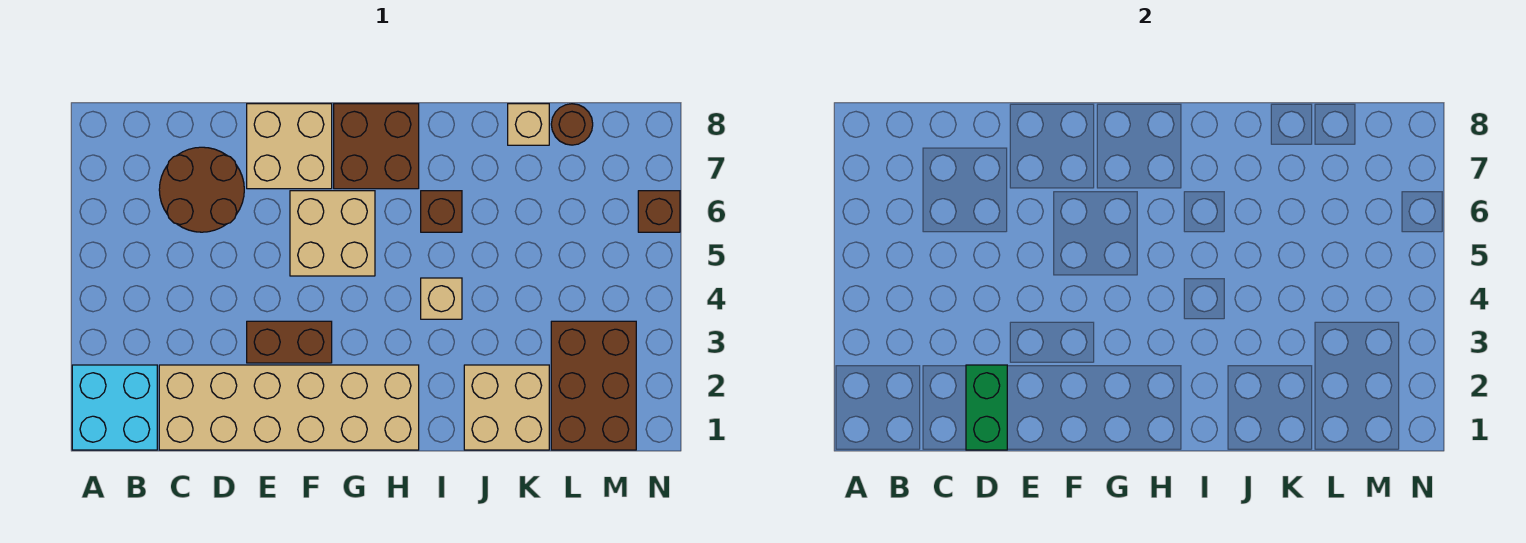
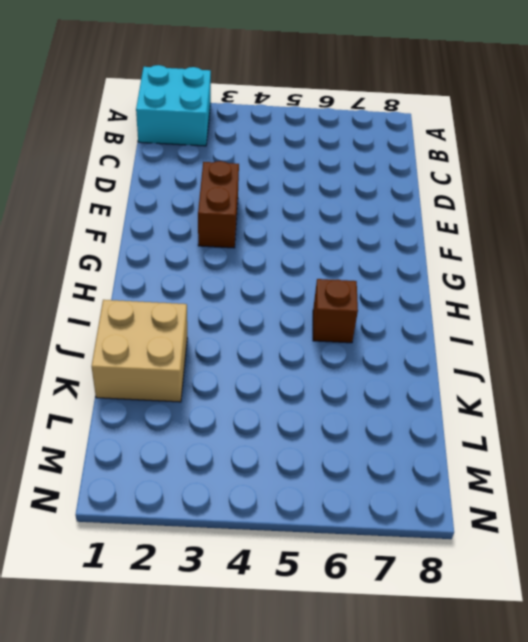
none -> tan brick C1:H2 level 1
none -> brown round brick C6:D7 level 1
none -> tan brick E7:F8 level 1

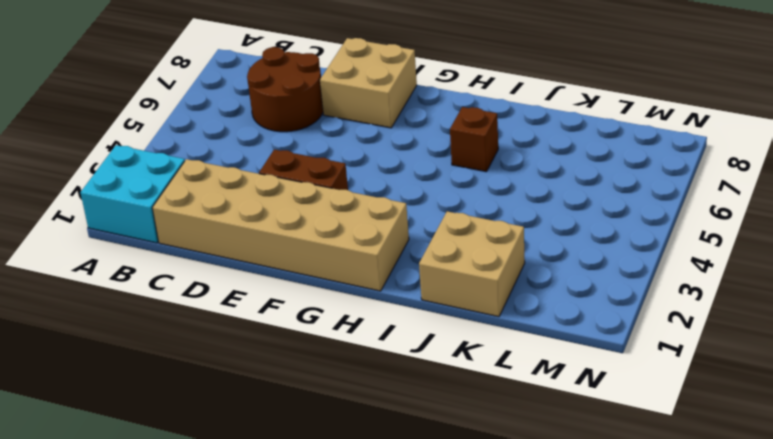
none -> tan brick F5:G6 level 1
none -> brown brick G7:H8 level 1
none -> tan brick I4 level 1

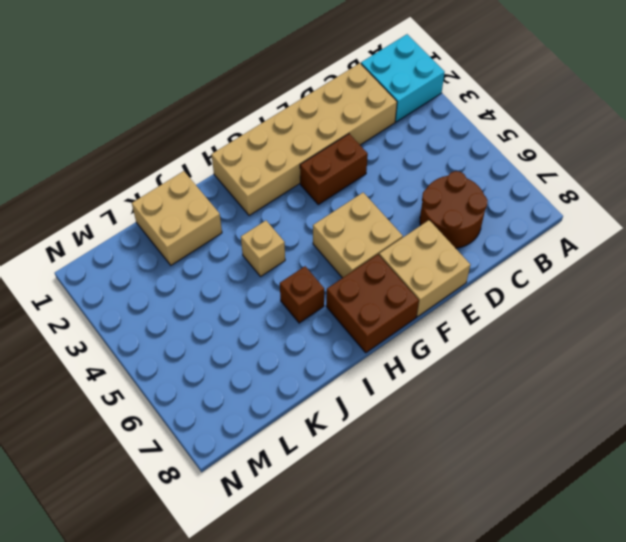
none -> tan brick K8 level 1
none -> brown brick L1:M3 level 1
none -> brown round brick L8 level 1

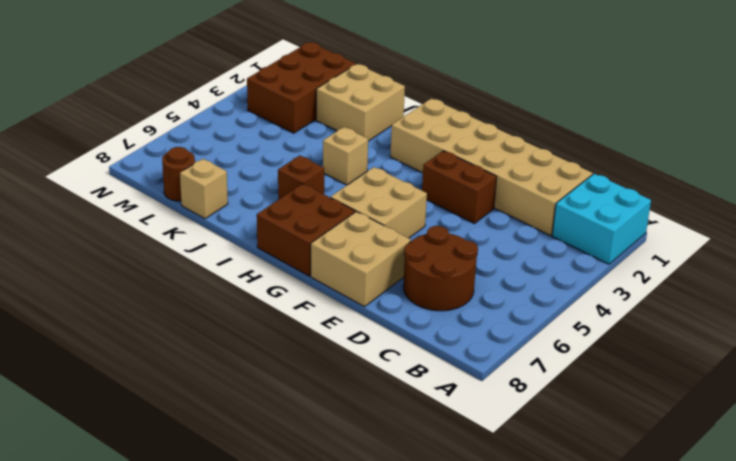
none -> brown brick N6 level 1
none -> green brick D1:D2 level 2

